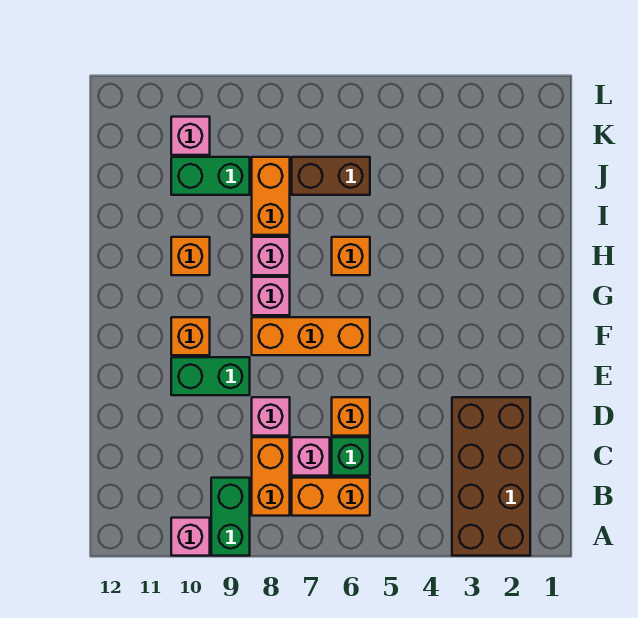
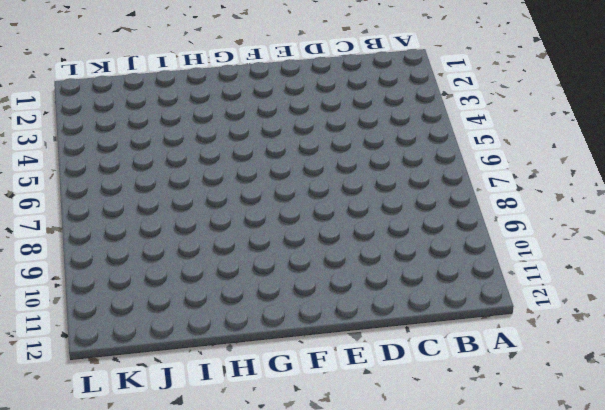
none -> brown brick A2:D3 level 1
none -> green brick A9:B9 level 1
none -> pink brick A10 level 1

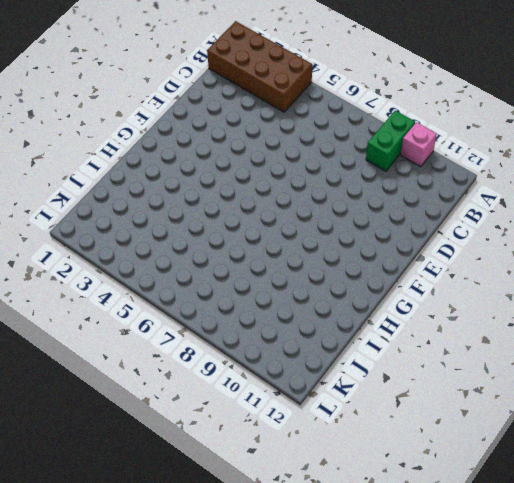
brown brick A1:B4 level 1 -> brown brick A2:D3 level 1
none -> orange brick B6:B7 level 1
none -> orange brick B8:C8 level 1
none -> green brick C6 level 1

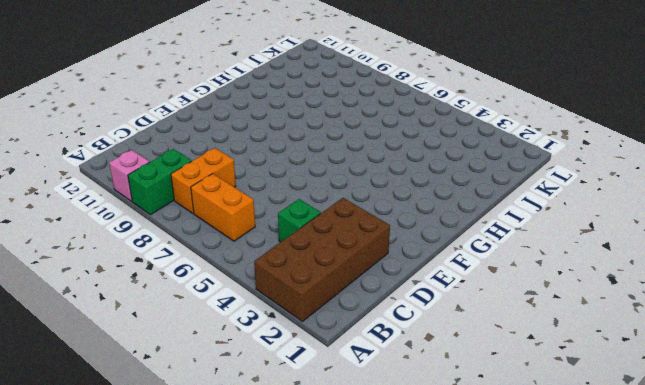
green brick C4 level 1 -> green brick C6 level 1
none -> pink brick C7 level 1
none -> orange brick D6 level 1
none -> pink brick D8 level 1

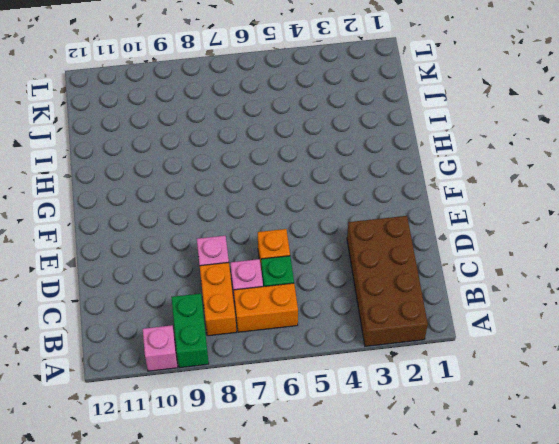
none -> green brick E9:E10 level 1
none -> orange brick F6:F8 level 1
none -> orange brick F10 level 1

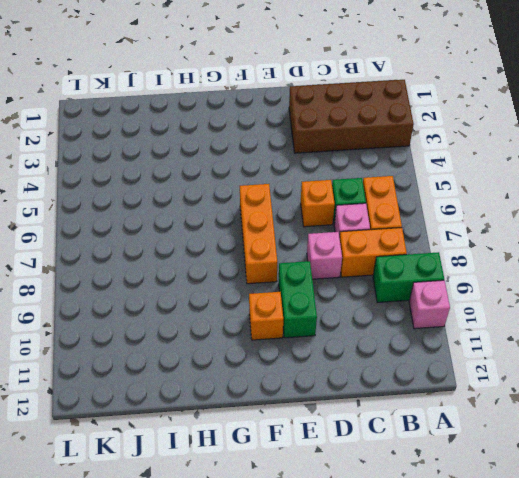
none -> pink brick G8 level 1
none -> orange brick H6 level 1
none -> pink brick H8 level 1

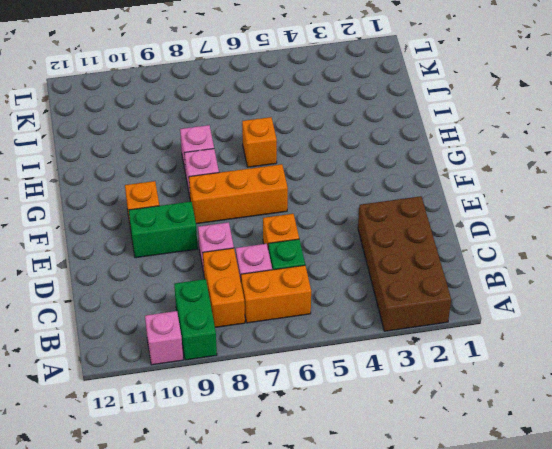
none -> orange brick H10 level 1
none -> orange brick I8:J8 level 1
none -> brown brick J6:J7 level 1

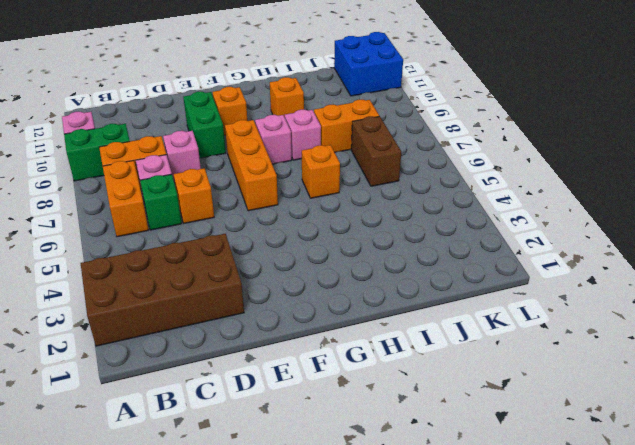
blue brick K11:L12 level 1 -> none
none -> green brick J9:J10 level 1
none -> pink brick K10 level 1

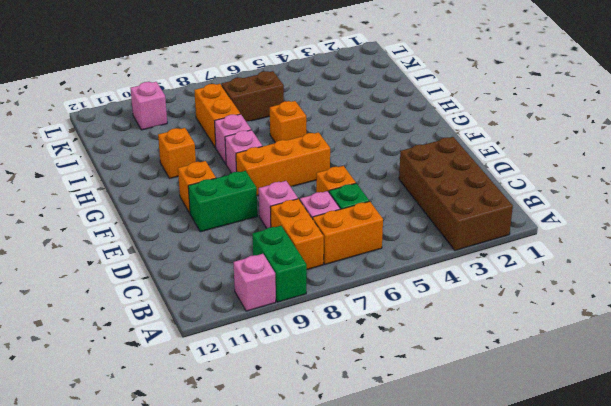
none -> green brick J9:J10 level 1

